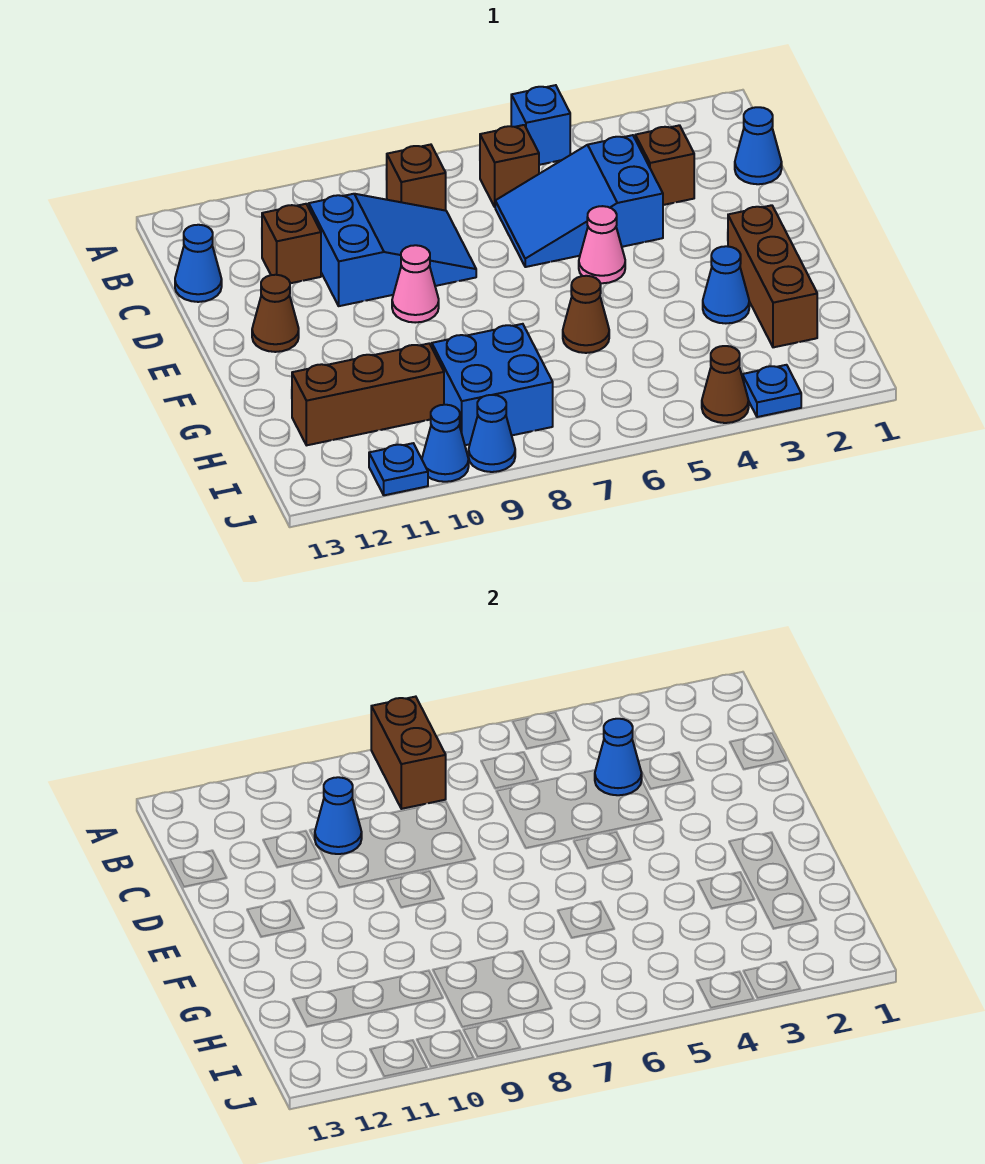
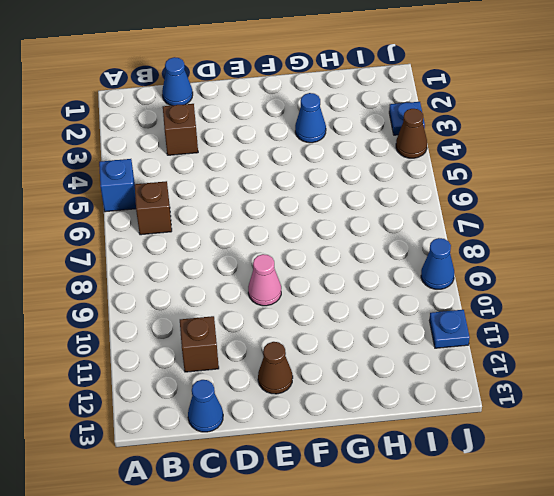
none -> brown brick B8 level 1
none -> blue slope C4:D6 level 1 top 4
none -> blue slope C8:D10 level 1 top 10

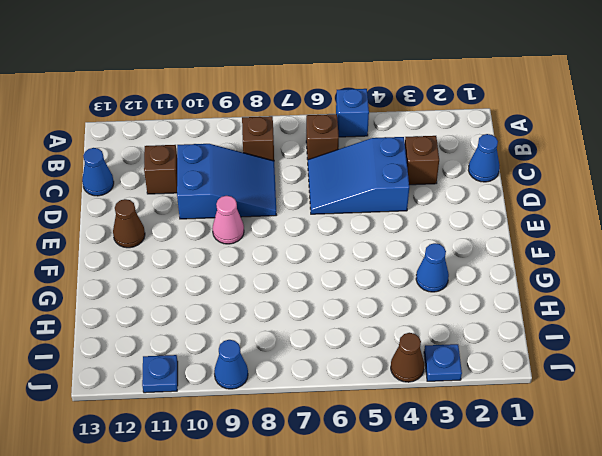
none -> pink cone E5 level 1
none -> brown brick F2:H2 level 1
none -> brown cone G6 level 1

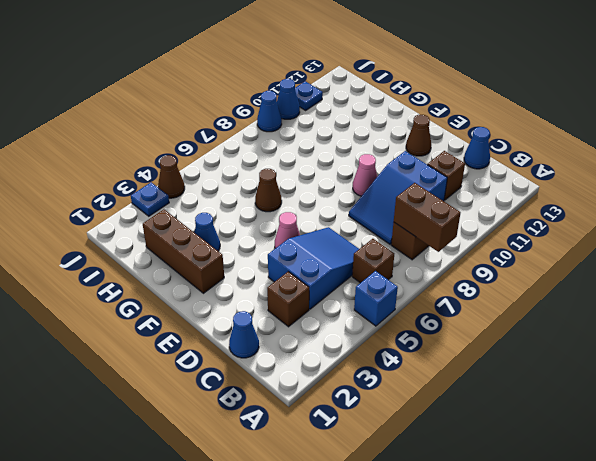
none -> blue brick H8:I9 level 1
none -> brown brick H10:H12 level 1
none -> blue cone C4 level 2

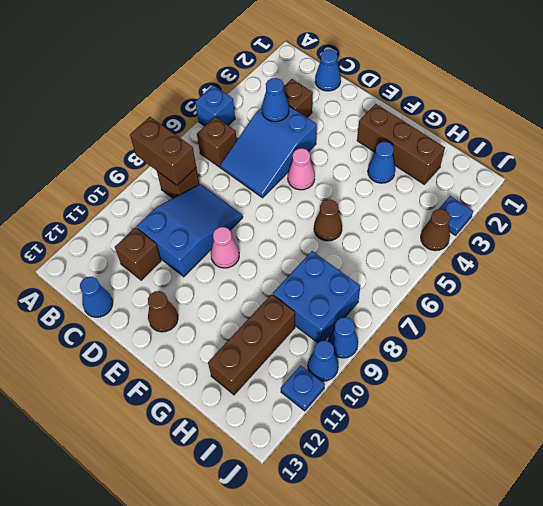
none -> blue cone C10 level 2

